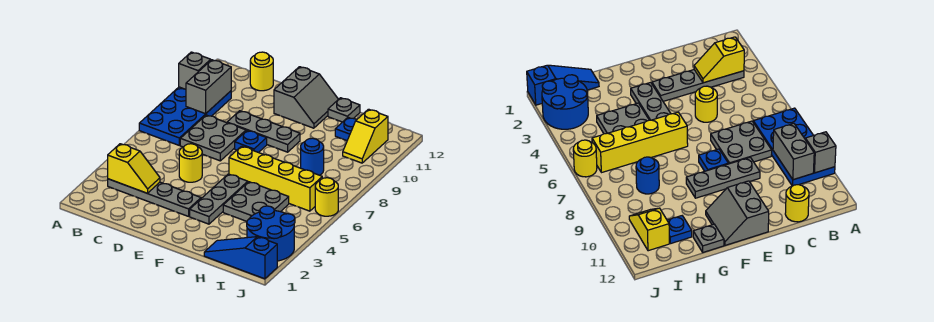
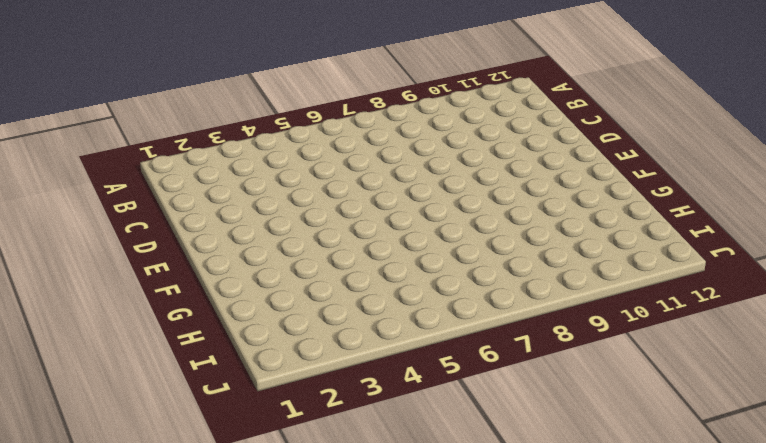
none -> blue plate A7:B10 level 1
none -> grey plate B3:E3 level 1
none -> grey plate C7:D8 level 1

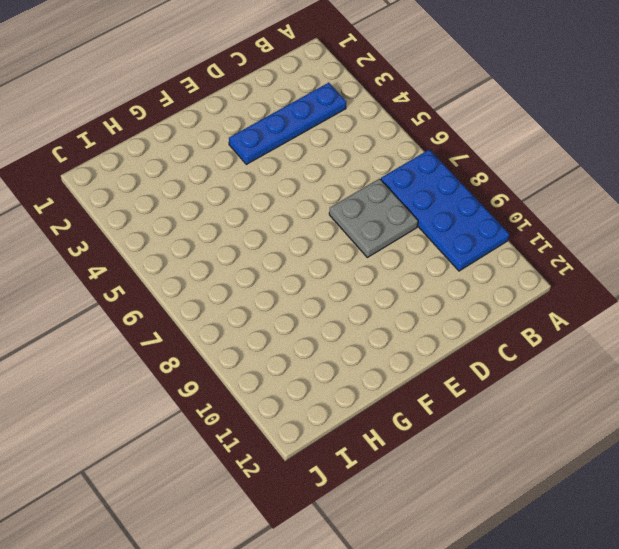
blue plate B3:E3 level 1 -> grey plate B3:E3 level 1
none -> yellow round brick C12 level 1
none -> yellow round brick D5 level 1
none -> grey plate D9:F9 level 1

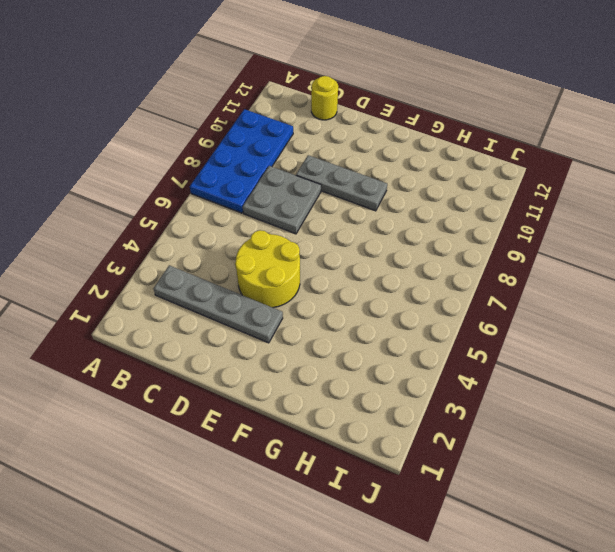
yellow round brick D4:E5 level 1 -> yellow round brick D5 level 1
none -> blue plate E8 level 1
none -> grey slope E11:F12 level 1 top E
none -> grey plate F3:F5 level 1

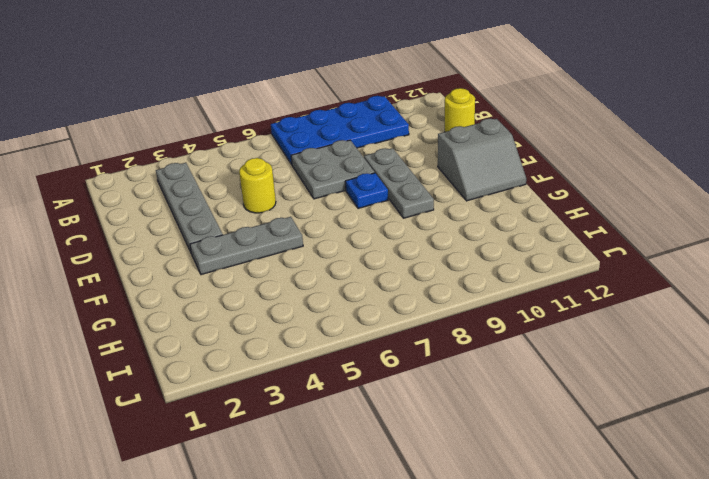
none -> yellow brick F6:I6 level 1
none -> grey plate G4:H5 level 1
none -> grey plate G12 level 1

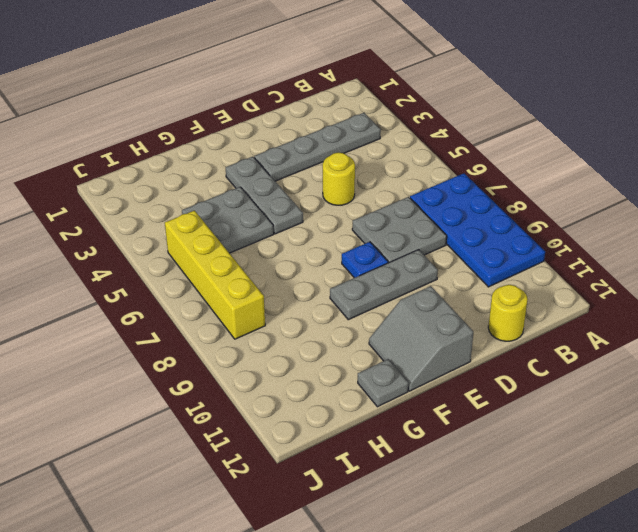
yellow brick I5:I8 level 1 -> yellow brick F6:I6 level 1
none -> blue slope H1:J1 level 1 top J
none -> blue round brick H8 level 1
none -> blue plate H11 level 1

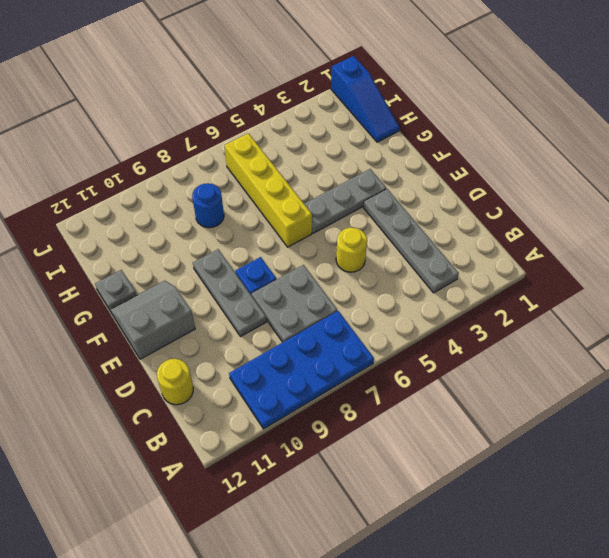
none -> grey plate G4:H5 level 1
none -> blue plate H11 level 1
none -> blue round brick I2:J3 level 1

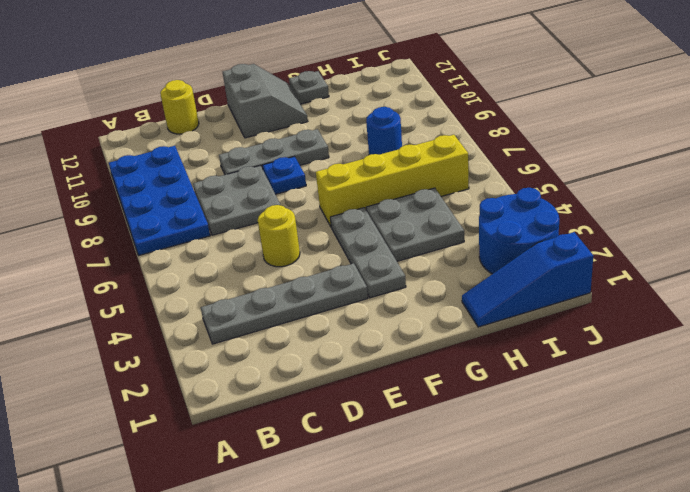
none -> blue plate H11 level 1
none -> yellow slope I10:I11 level 1 top 11
none -> yellow round brick J6 level 1

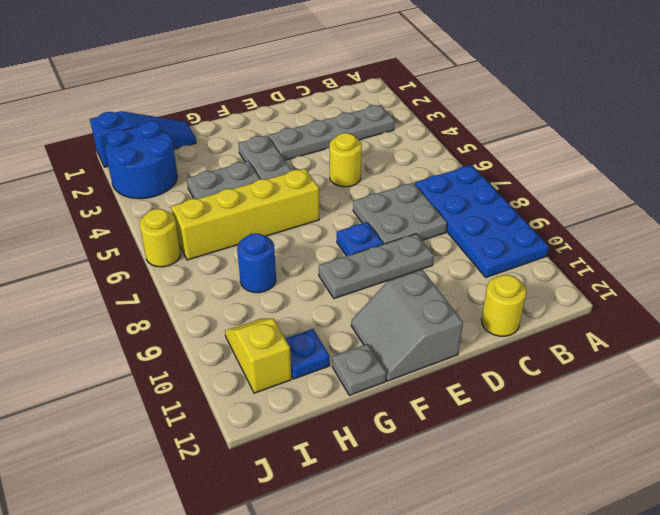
none -> grey brick A10 level 2
none -> yellow slope B3:C3 level 2 top B
none -> grey brick B9:B10 level 2

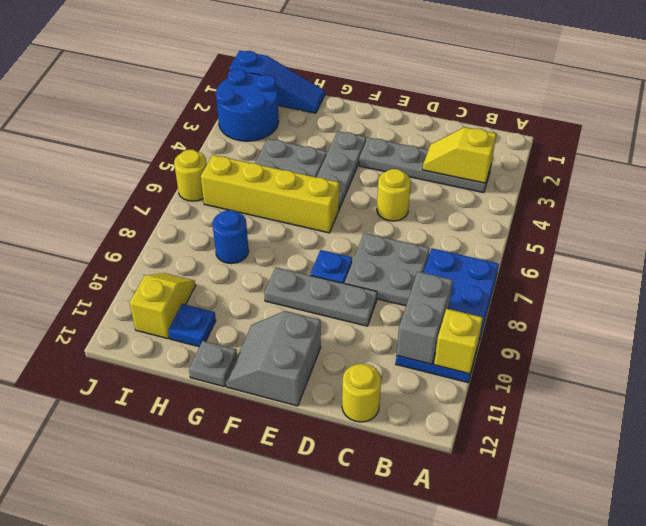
yellow brick A10 level 2 -> grey brick A10 level 2

